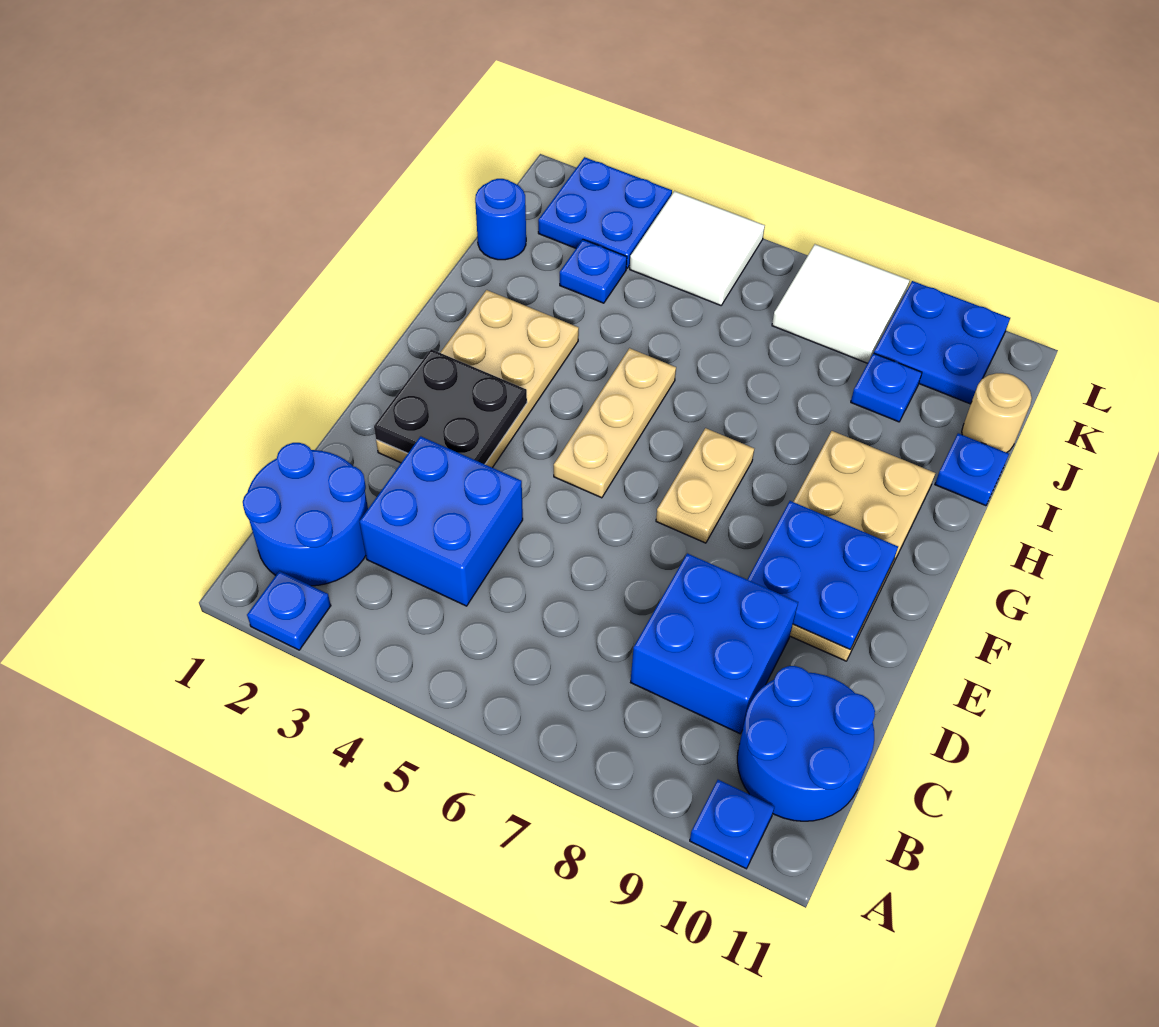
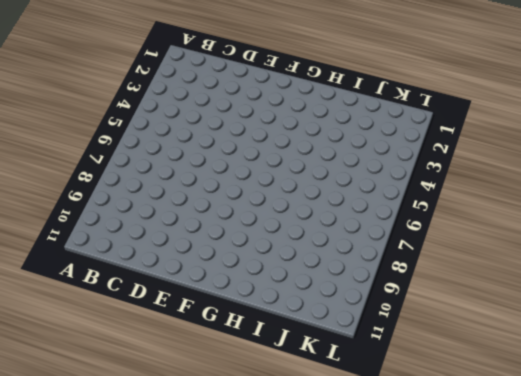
none -> blue plate A2 level 1
none -> blue plate A10 level 1
none -> blue round brick B1:C2 level 1

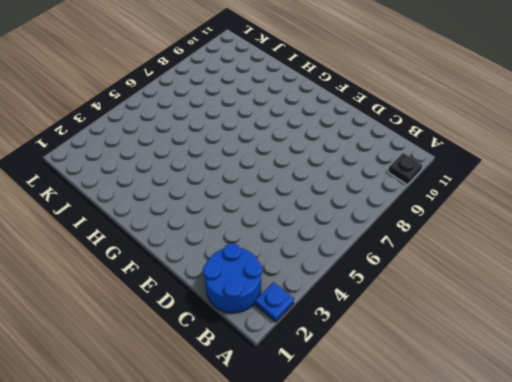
black plate A10 level 1 -> blue plate A10 level 1
none -> blue round brick B10:C11 level 1
none -> blue brick C3:D4 level 1
none -> blue brick C8:D9 level 1

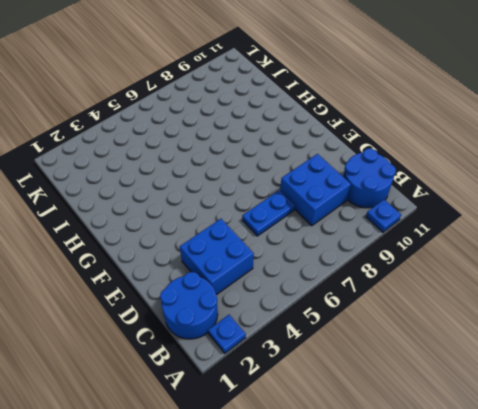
blue plate D6:D7 level 1 -> none
none -> tan plate E2:H3 level 1
none -> tan plate E9:H10 level 1
none -> tan plate F5:H5 level 1

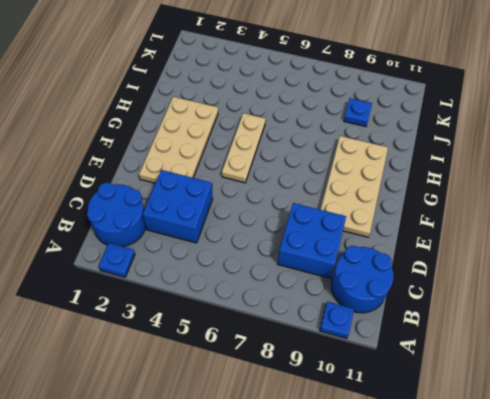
none -> tan plate F7:G7 level 1
none -> blue plate I11 level 1
none -> blue round brick J1 level 1

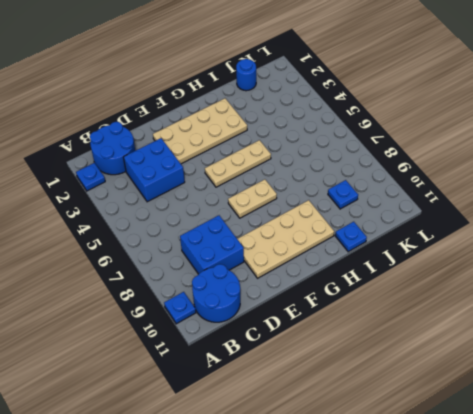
none -> blue plate J3 level 1
none -> tan round brick J11 level 1
none -> blue plate K2:L3 level 1

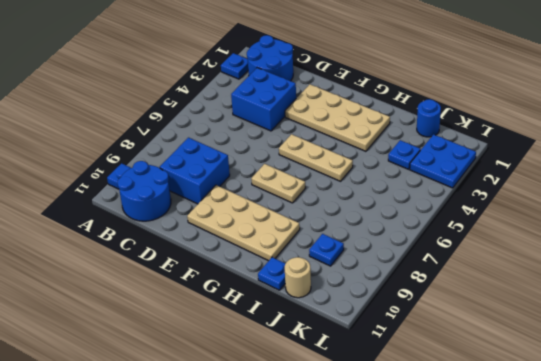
none -> white tile K4:L5 level 1
none -> white tile K7:L8 level 1
none -> blue plate K9:L10 level 1

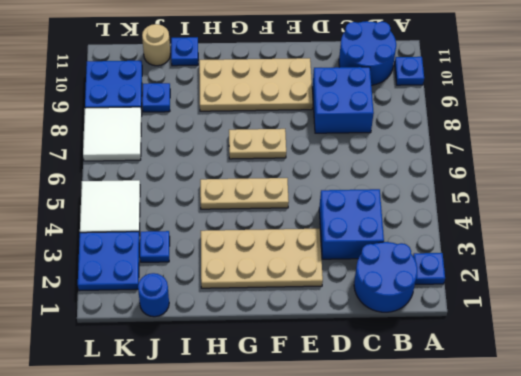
none -> black plate E2:F3 level 2
none -> blue plate E9:F10 level 2

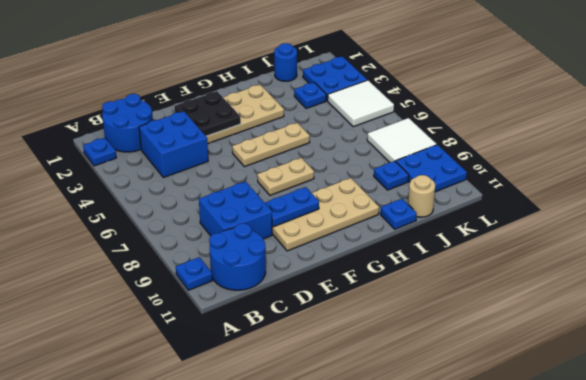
blue plate E9:F9 level 2 -> blue plate E9:F10 level 2

